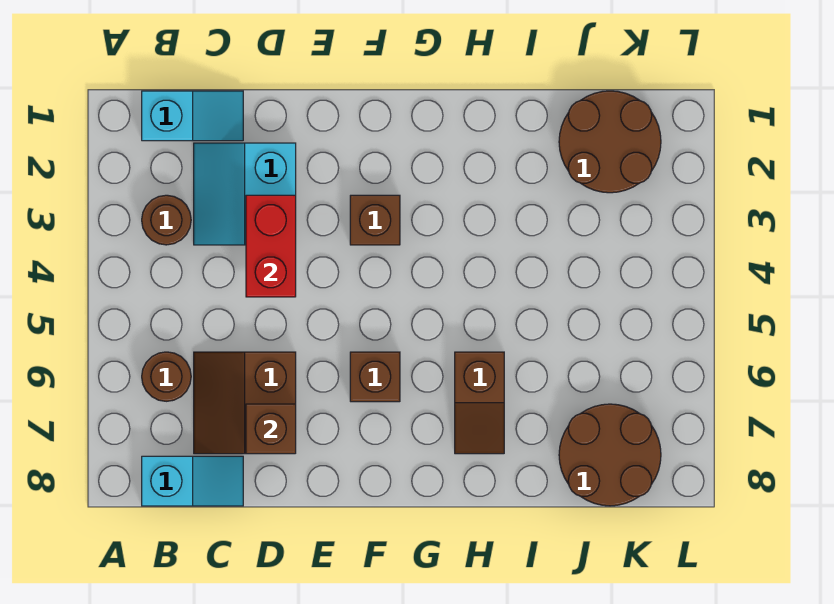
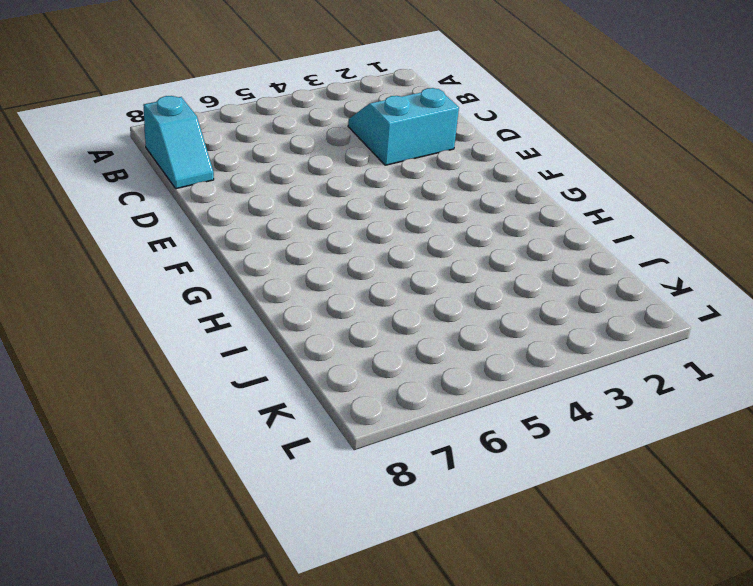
none -> cyan slope B1:C1 level 1 top B
none -> brown round brick B3 level 1
none -> brown round brick B6 level 1

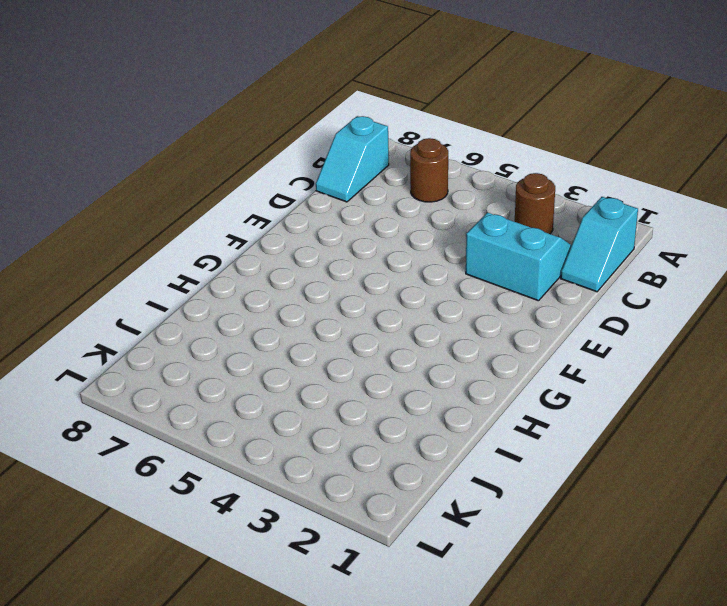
none -> brown slope C6:D7 level 1 top D
none -> brown brick F3 level 1
none -> brown brick F6 level 1

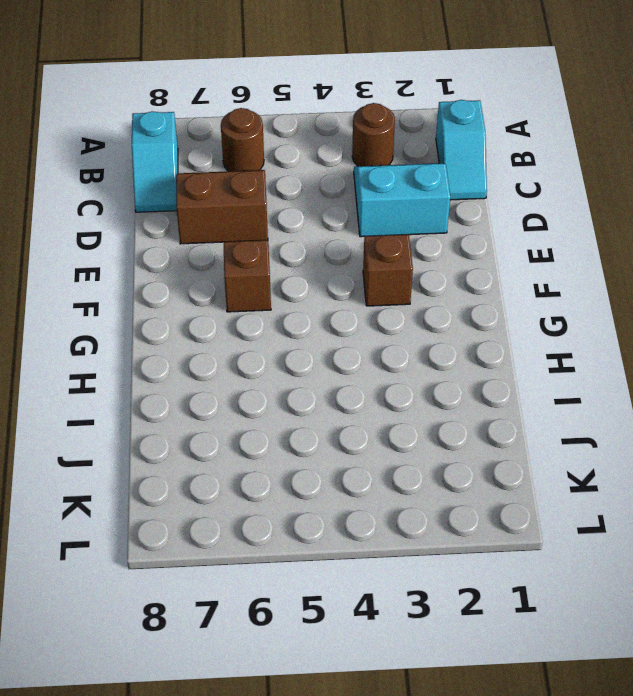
none -> brown slope H6:H7 level 1 top 6
none -> brown round brick J1:K2 level 1
none -> brown round brick J7:K8 level 1

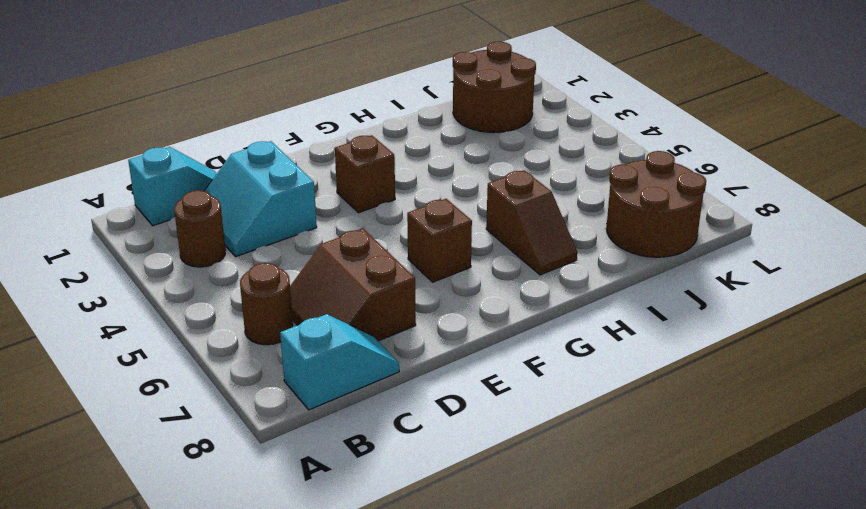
none -> red brick D3:D4 level 2
none -> brown brick D7 level 2

